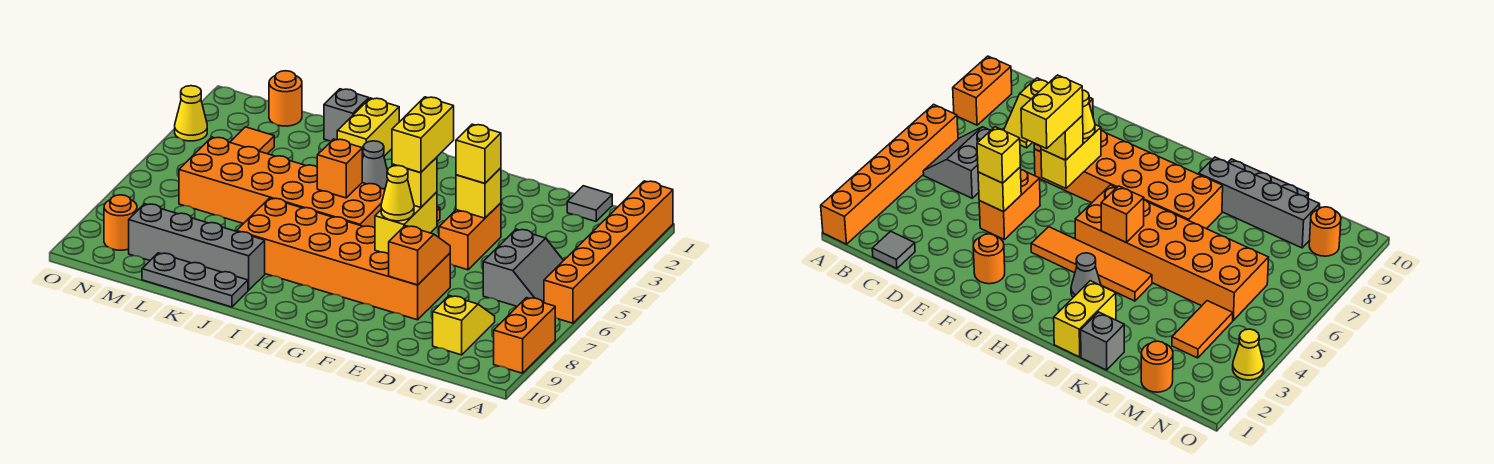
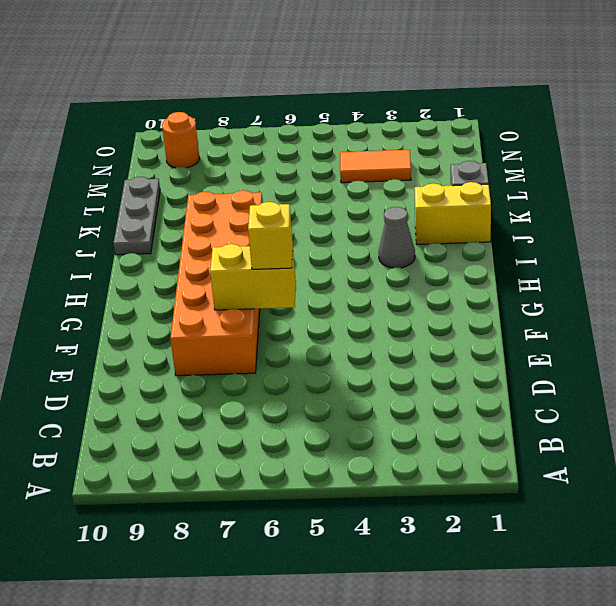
none -> orange brick A1:A6 level 1
none -> orange brick A8:A9 level 1
none -> grey slope B5:C6 level 1 top C

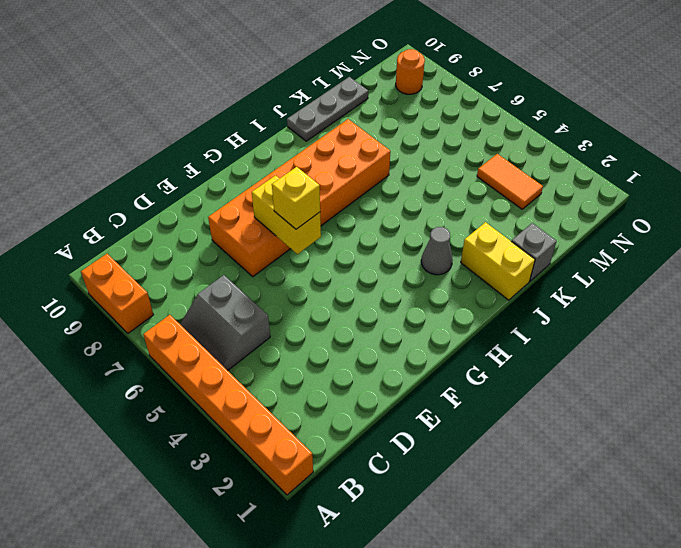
none -> grey tile C1 level 1
none -> yellow slope C8:C9 level 1 top 9
none -> orange brick E4:E5 level 1

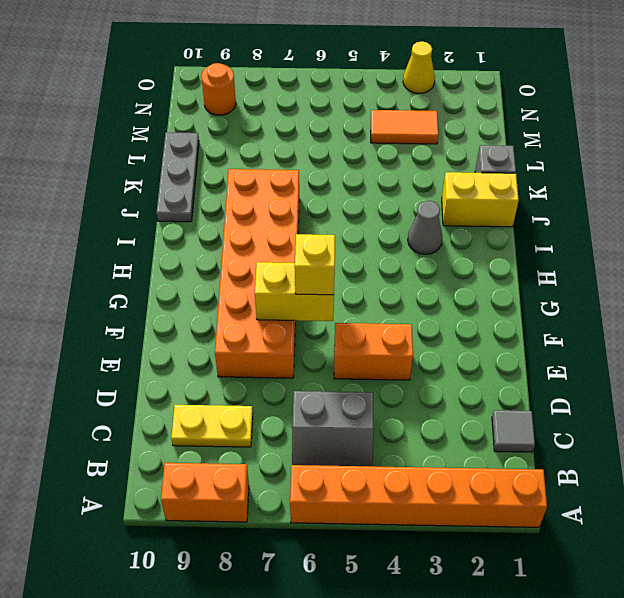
yellow plate C8:C9 level 1 -> yellow slope C8:C9 level 1 top 9
none -> orange round brick F2 level 1
none -> orange tile G4:J4 level 1
none -> orange brick H5:M6 level 1

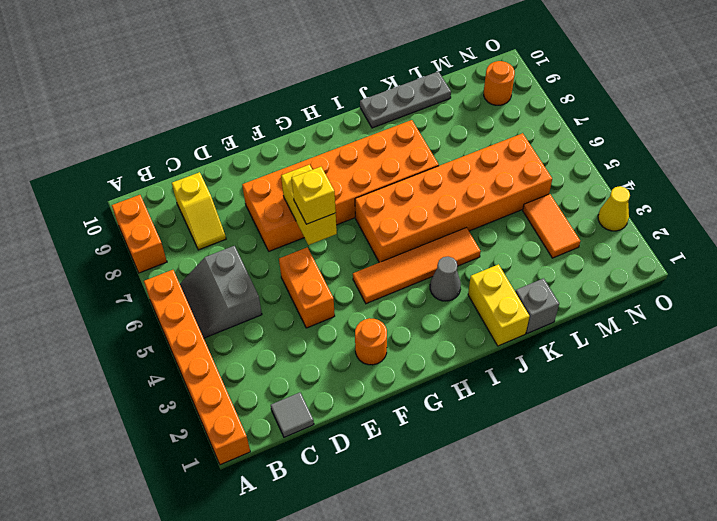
none -> grey brick J9:M9 level 1
none -> orange round brick M1 level 1
none -> yellow brick E4 level 2

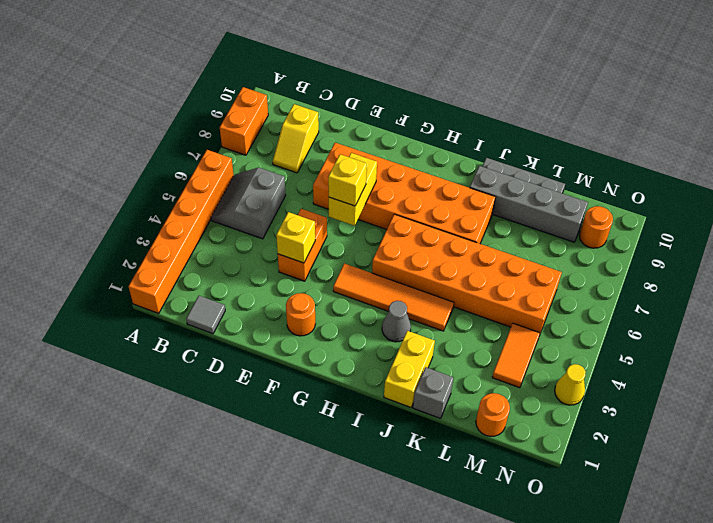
none -> orange slope E7:E8 level 2 top 8
none -> orange brick I5 level 2
none -> yellow brick E4 level 3

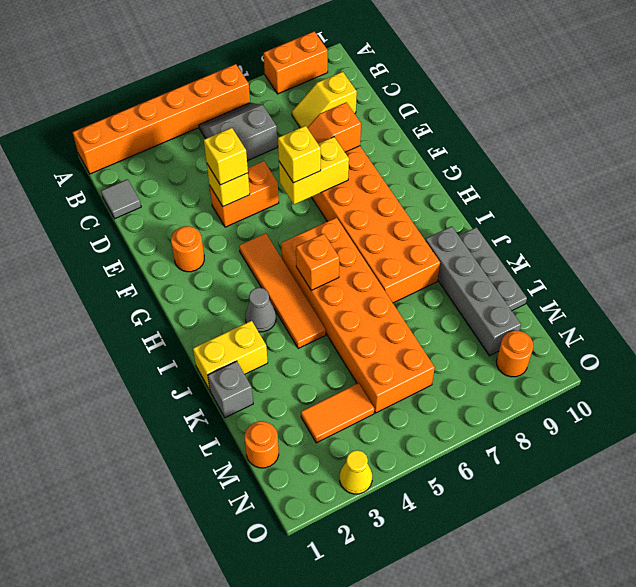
none -> yellow cone F7 level 3
none -> yellow brick F5:F6 level 4

